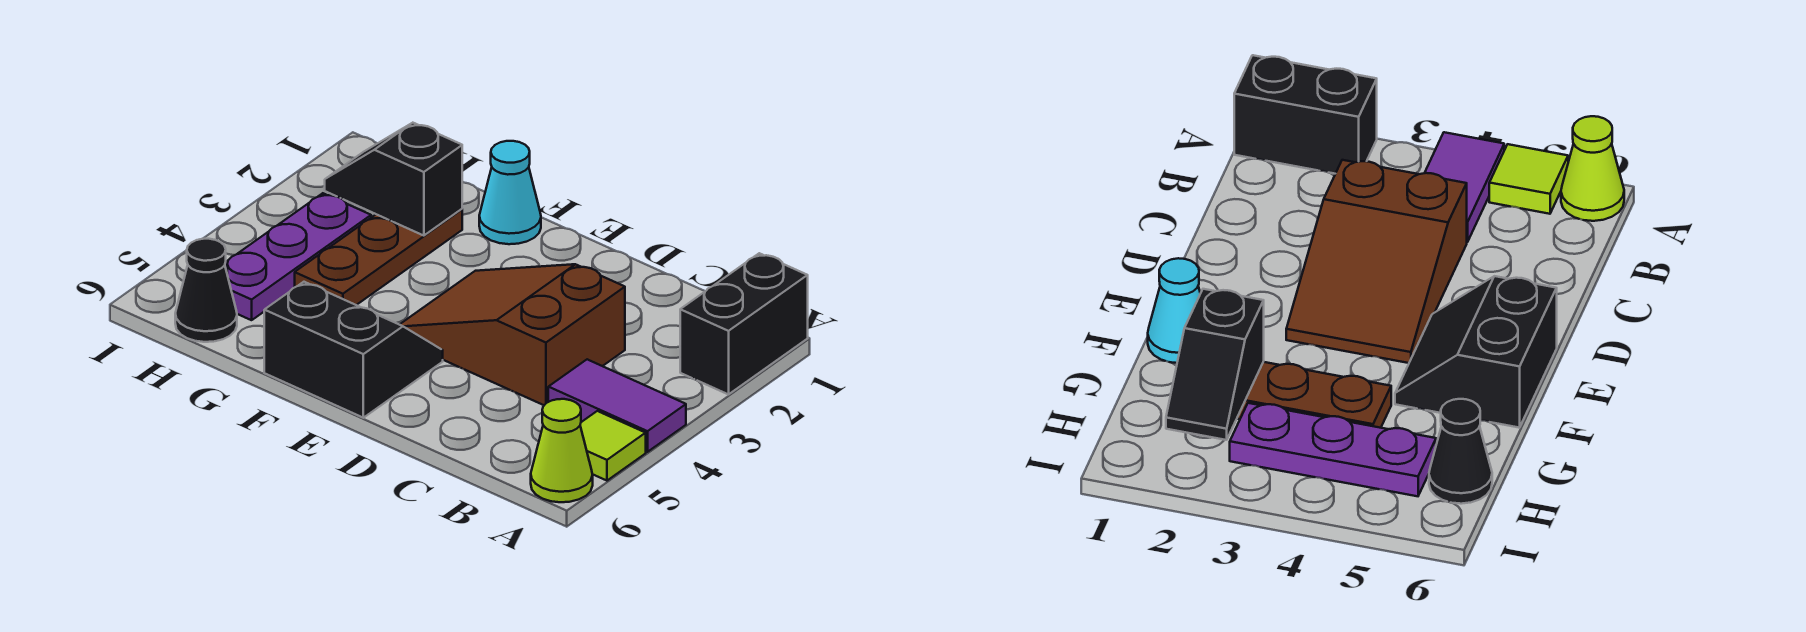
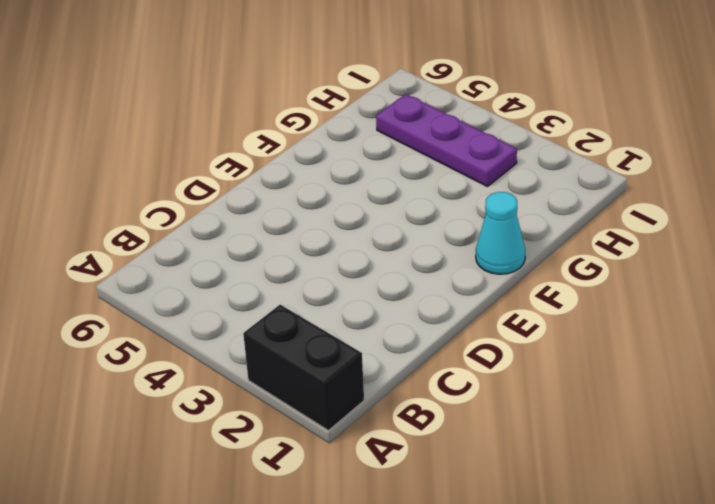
none -> purple tile A4:B4 level 1
none -> lime tile A5 level 1

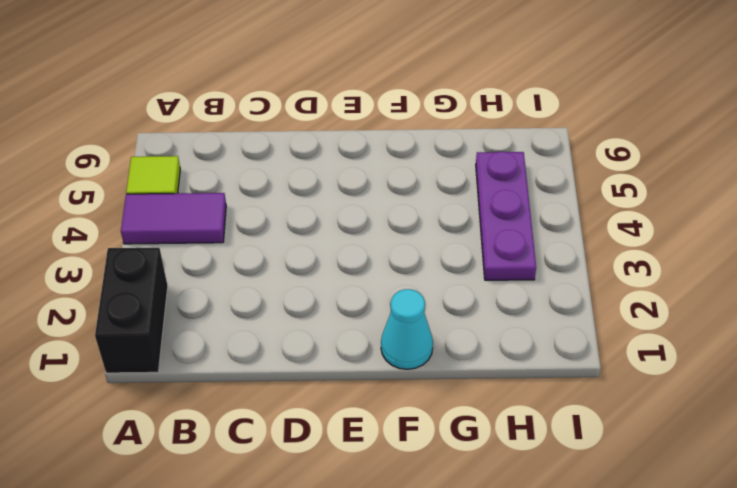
none -> lime cone A6 level 1
none -> brown slope C3:E4 level 1 top C

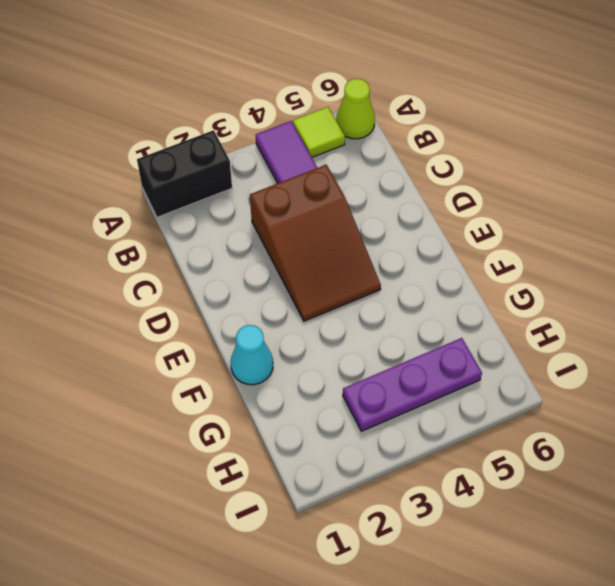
none -> black slope E5:F6 level 1 top 6
none -> brown plate G2:G4 level 1

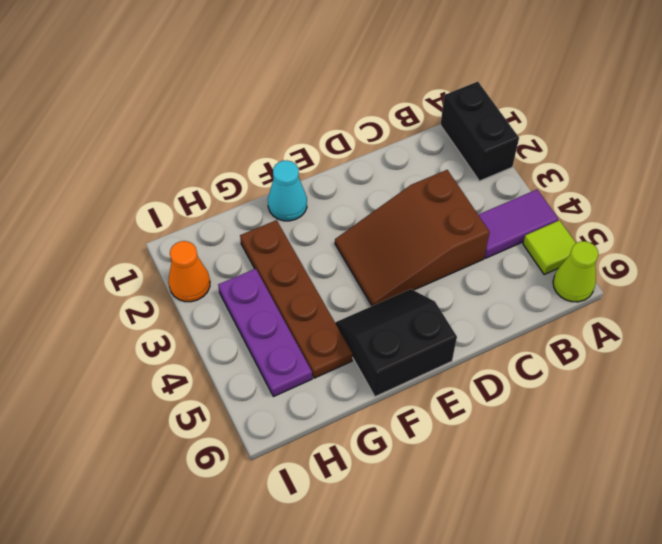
brown plate G2:G5 level 1 -> brown plate G2:G4 level 1
orange cone I2 level 1 -> none
none -> black cone H6 level 1
none -> black slope G2:H2 level 2 top G

